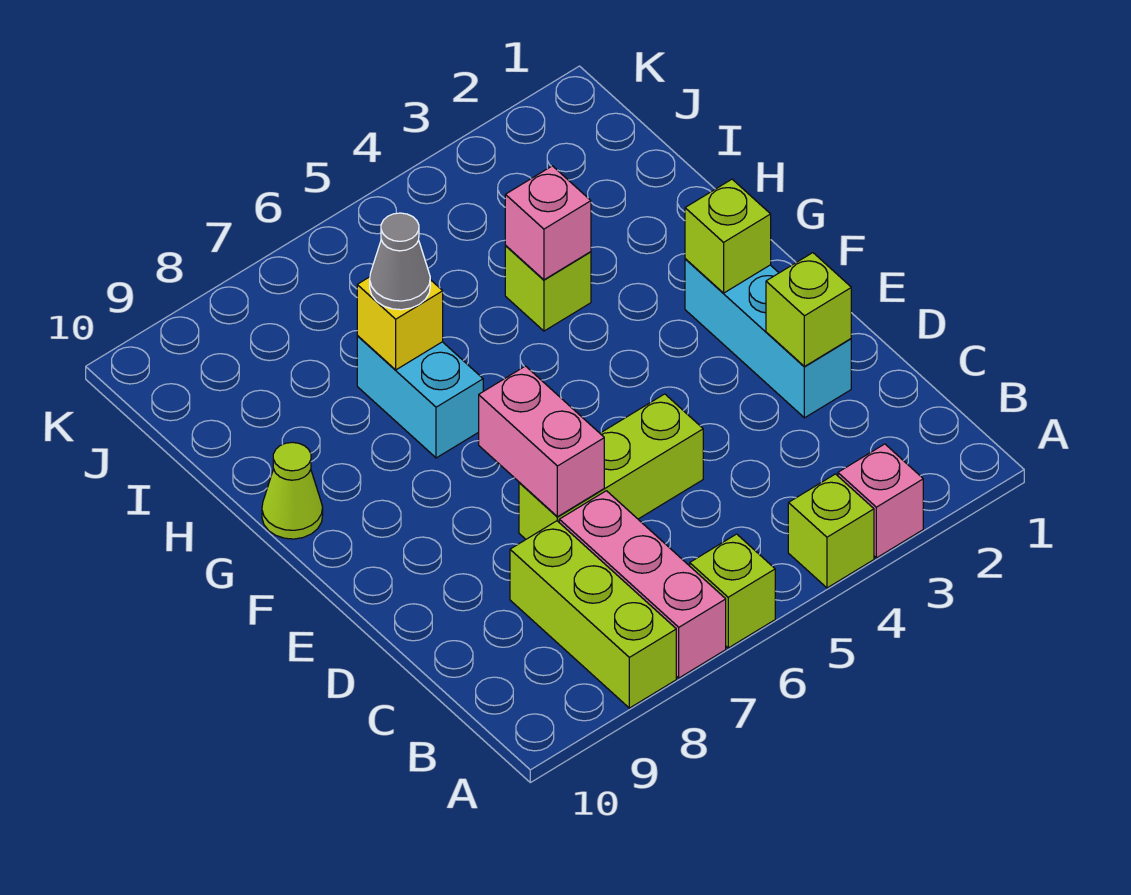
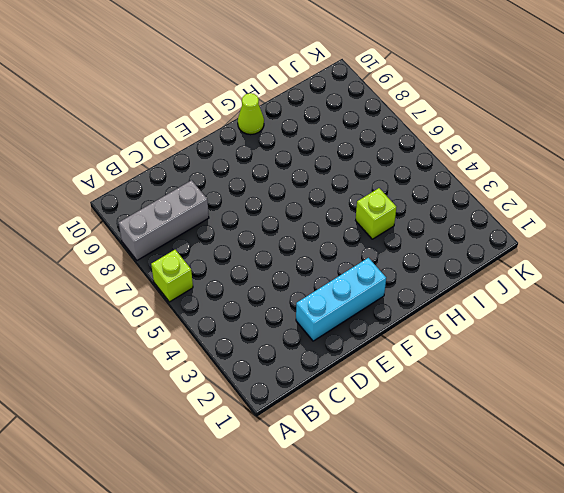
grey brick A8:C8 level 1 -> lime brick A8:C8 level 1
none -> pink brick A3 level 1
none -> lime brick A4 level 1
none -> pink brick A7:C7 level 1

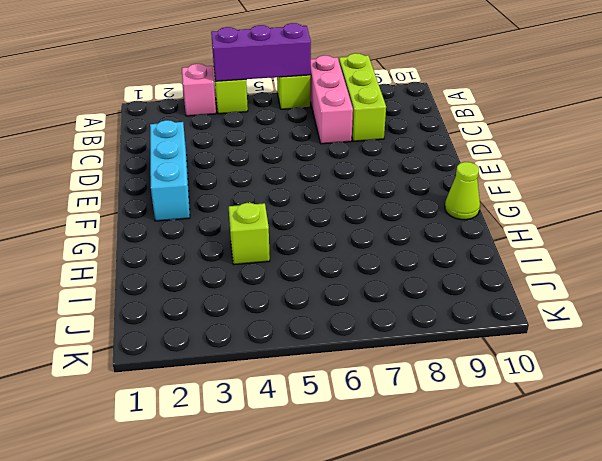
purple brick A4:A6 level 2 -> none
none -> lime brick D5:D7 level 1
none -> cyan brick G7:H7 level 1
none -> lime brick D2 level 2

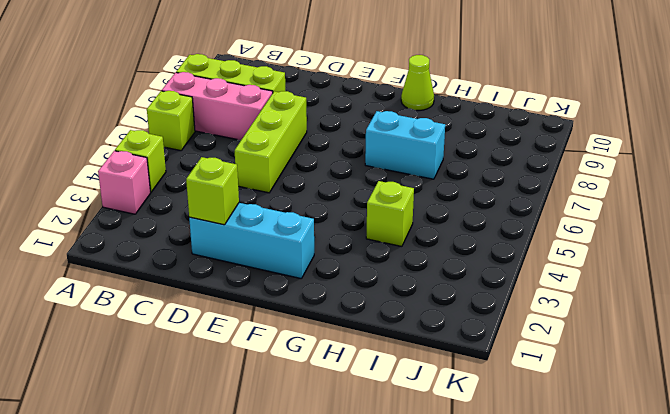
none -> pink brick D7:E7 level 2
none -> lime brick F2 level 2
none -> pink brick H4 level 2

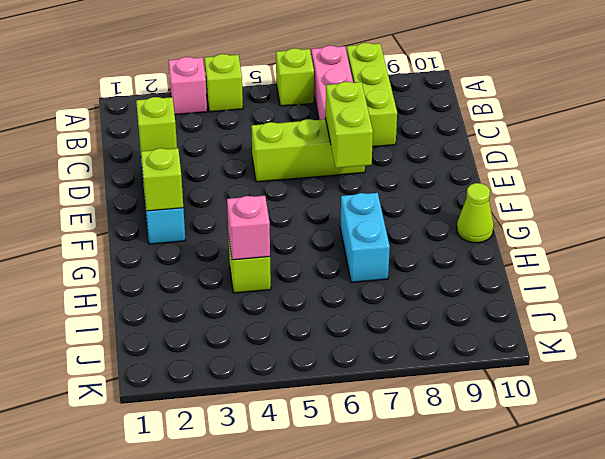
lime brick D7:E7 level 2 -> pink brick D7:E7 level 2
none -> yellow brick H7 level 2
none -> grey cone H7 level 3

